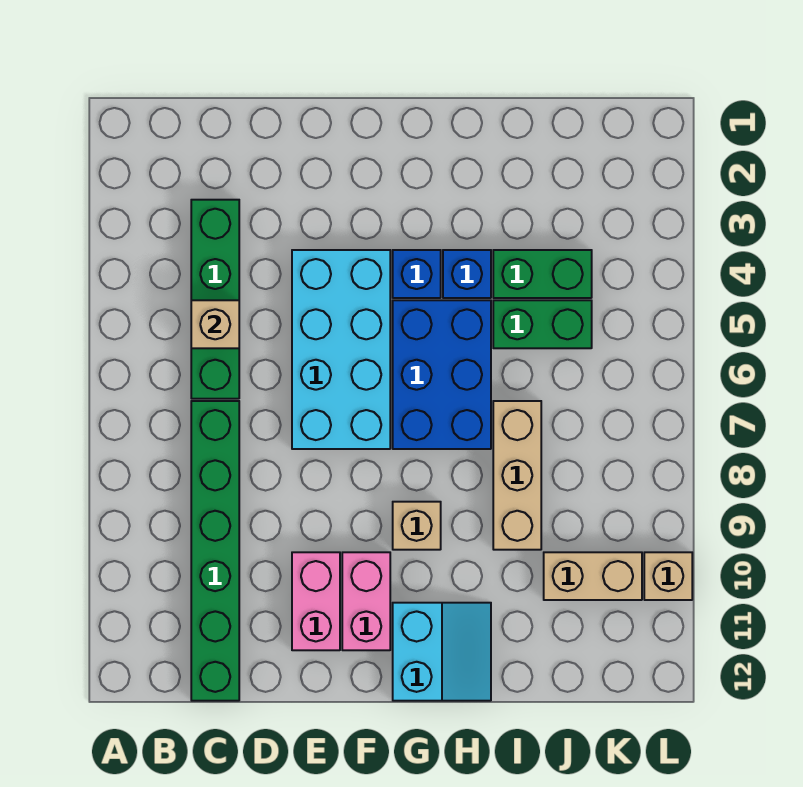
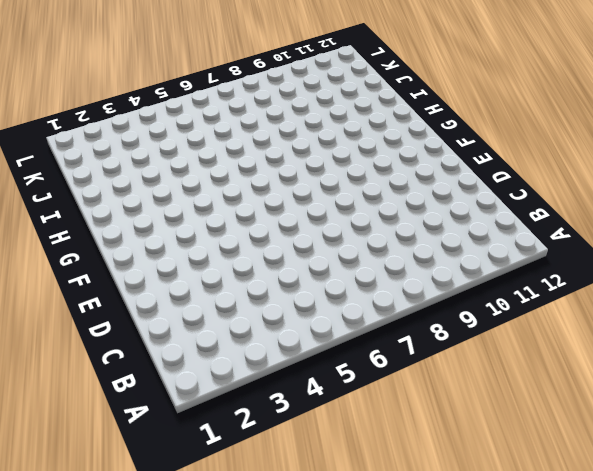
none -> green brick C3:C6 level 1
none -> green brick C7:C12 level 1
none -> cyan brick E4:F7 level 1

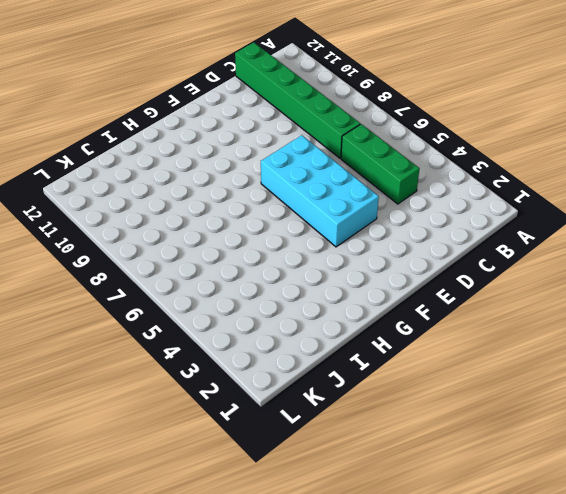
green brick C4:C6 level 1 -> green brick C3:C6 level 1
none -> pink brick E10:E11 level 1
none -> pink brick F10:F11 level 1
none -> blue brick G4 level 1

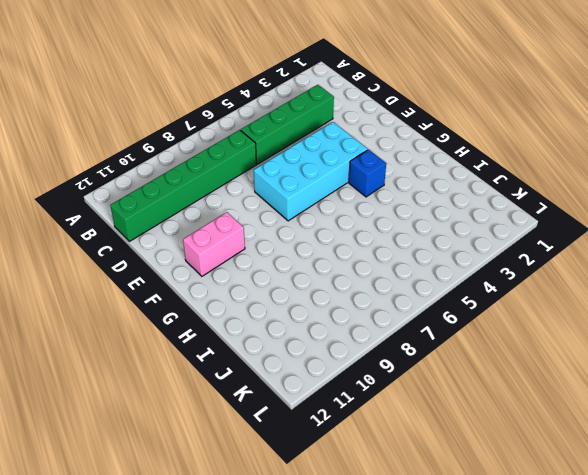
none -> pink brick E10:E11 level 1
none -> blue brick G5:H7 level 1
none -> tan brick G9 level 1

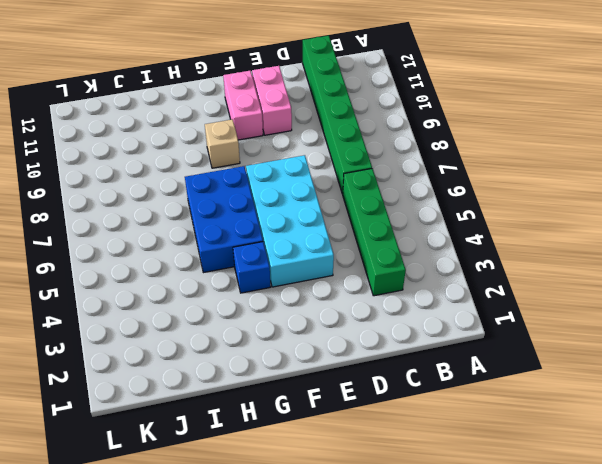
none -> cyan slope G11:H12 level 1 top G
none -> blue brick H4 level 1
none -> green brick I4:J4 level 1

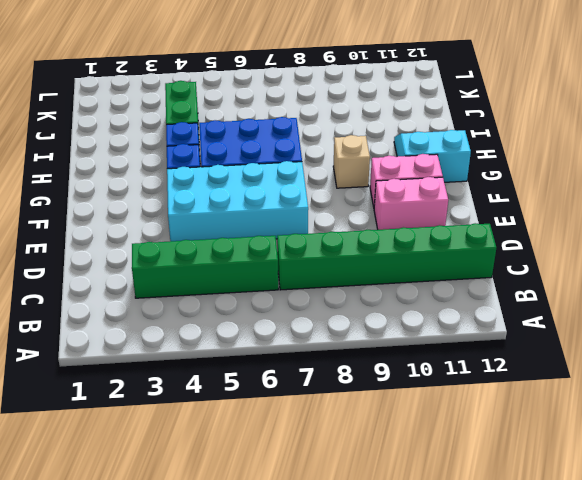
none -> green brick I5:J5 level 1
none -> tan brick I7:I9 level 1
none -> tan brick J10:K10 level 1

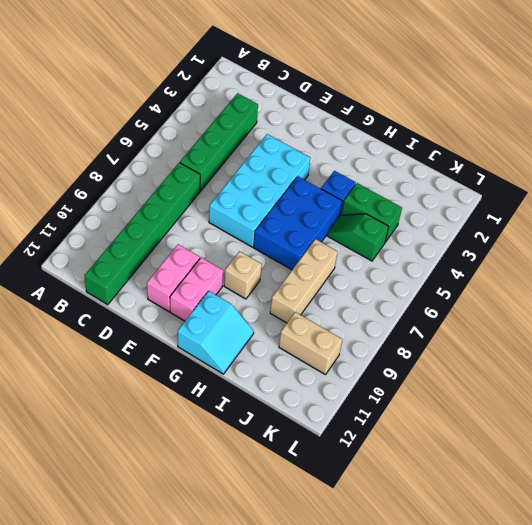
green slope I5:J5 level 1 top J -> green brick I5:J5 level 1
none -> blue brick G4 level 1
none -> tan brick L10 level 1
none -> tan brick C5 level 2

